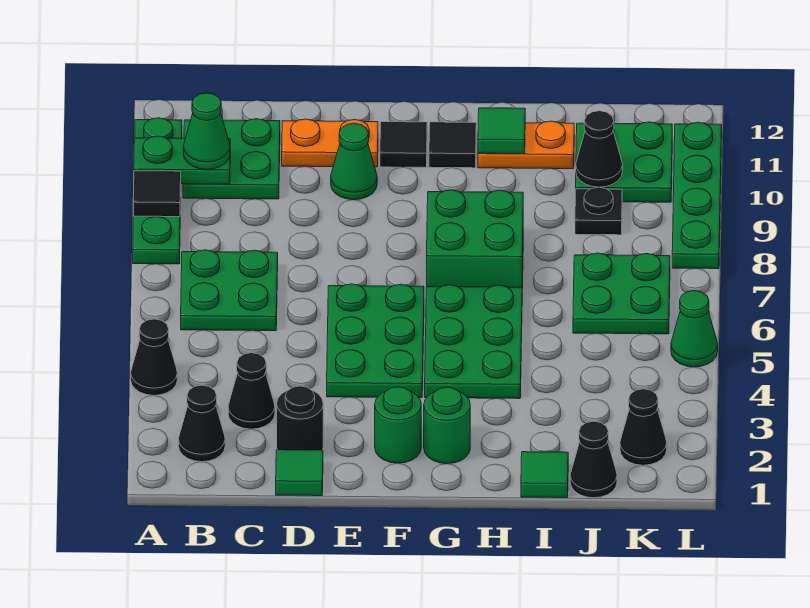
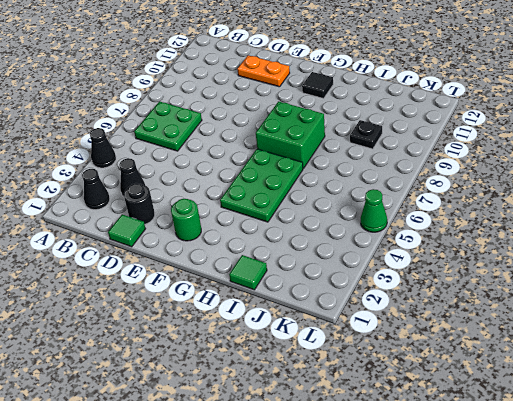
none -> green plate A8:A11 level 1
none -> green plate B10:C11 level 1
none -> green plate E4:F6 level 1
none -> green cone E10 level 1

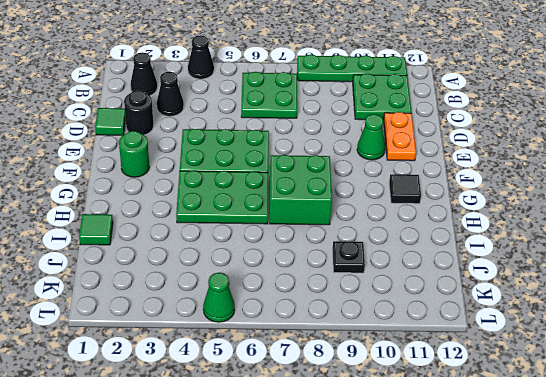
none -> black tile F11 level 1
none -> green round brick G2 level 1
none -> orange plate H11:I11 level 1
none -> black cone J1 level 1

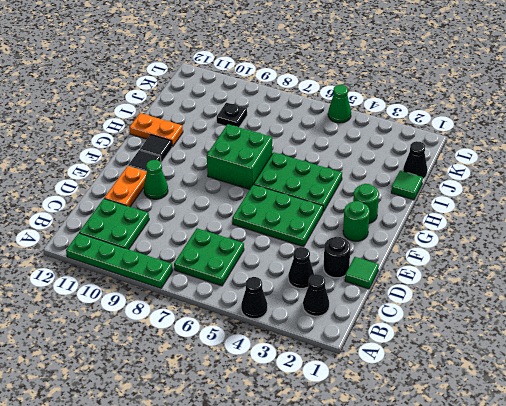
orange plate H11:H12 level 1 -> orange plate H11:I11 level 1
none -> green plate J6:K7 level 1
none -> green plate J10:K11 level 1
none -> black cone K2 level 1
none -> green plate L8:L11 level 1

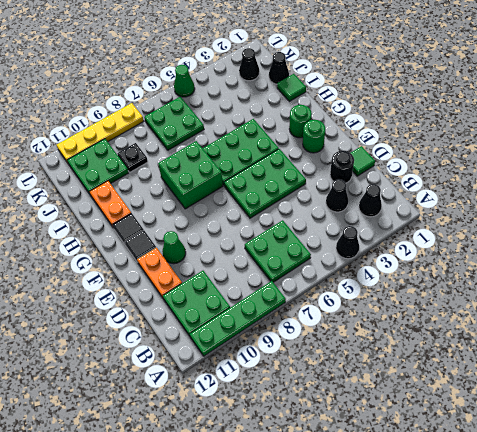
yellow plate L8:L11 level 1 -> green plate L8:L11 level 1
none -> black tile A9 level 2
none -> green plate A10:B10 level 2
none -> green tile H11 level 2
none -> black cone J10 level 2

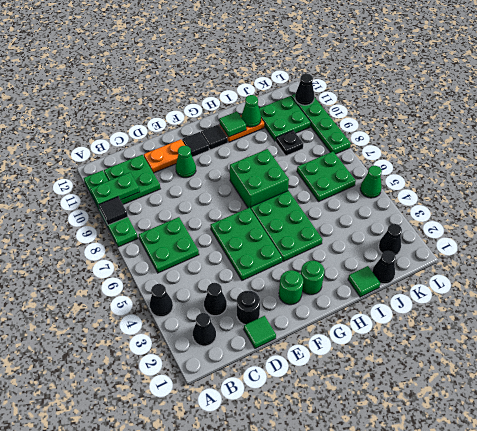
green cone I11 level 2 -> green cone B10 level 3
black cone L11 level 2 -> black cone J10 level 2

